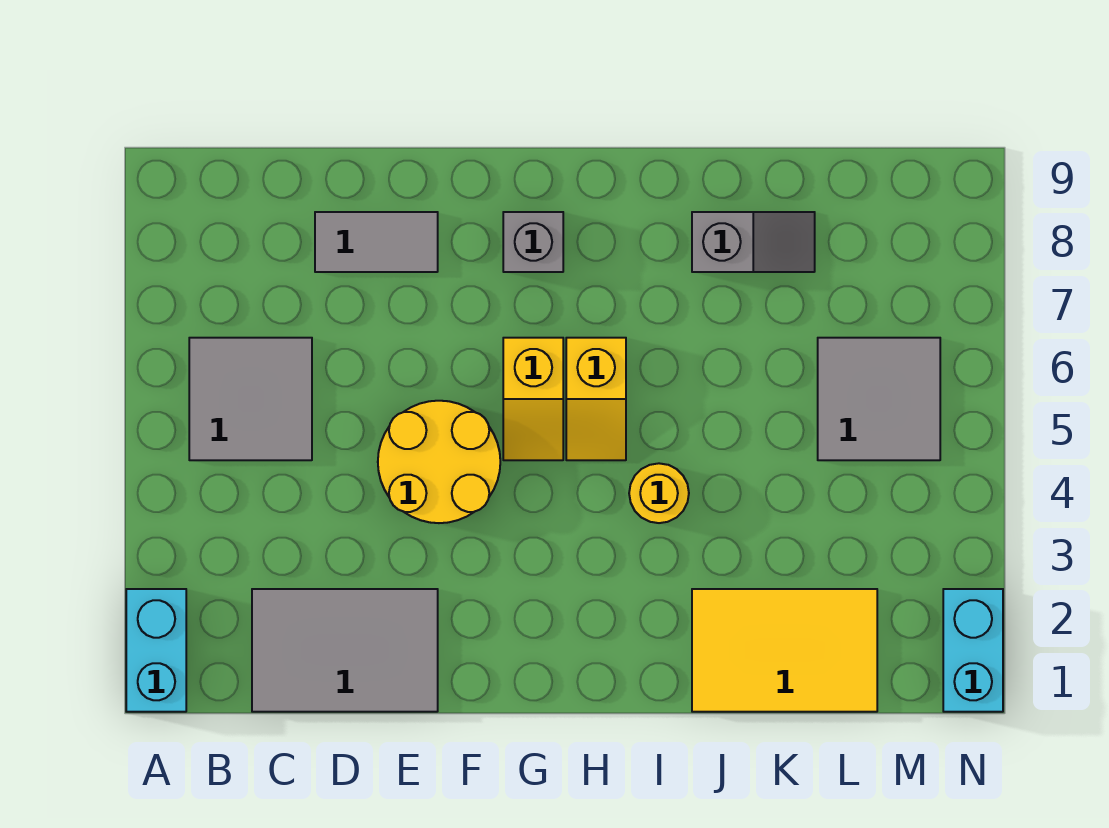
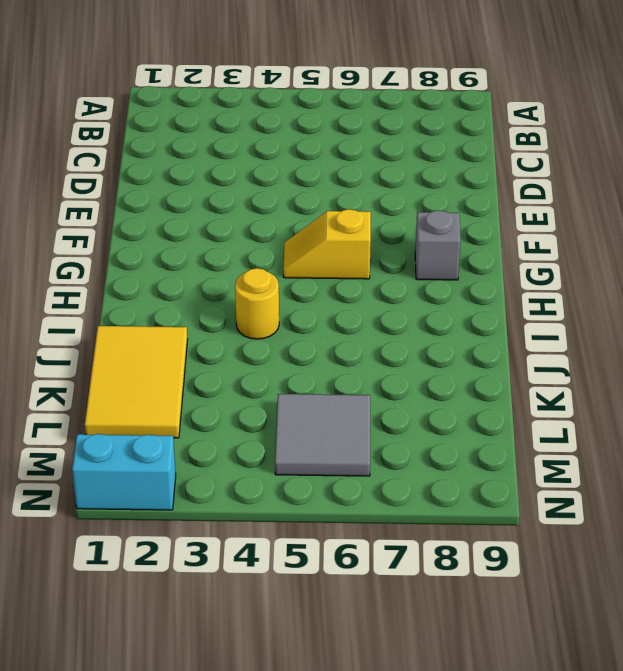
none -> cyan brick A1:A2 level 1
none -> grey tile B5:C6 level 1
none -> grey tile C1:E2 level 1

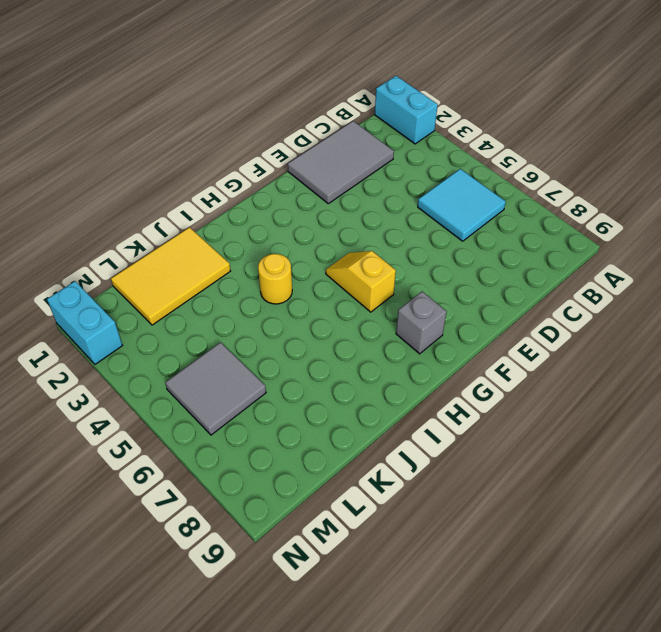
cyan tile B5:C6 level 1 -> grey tile B5:C6 level 1
none -> grey tile D8:E8 level 1
none -> yellow round brick E4:F5 level 1
none -> yellow slope H5:H6 level 1 top 6

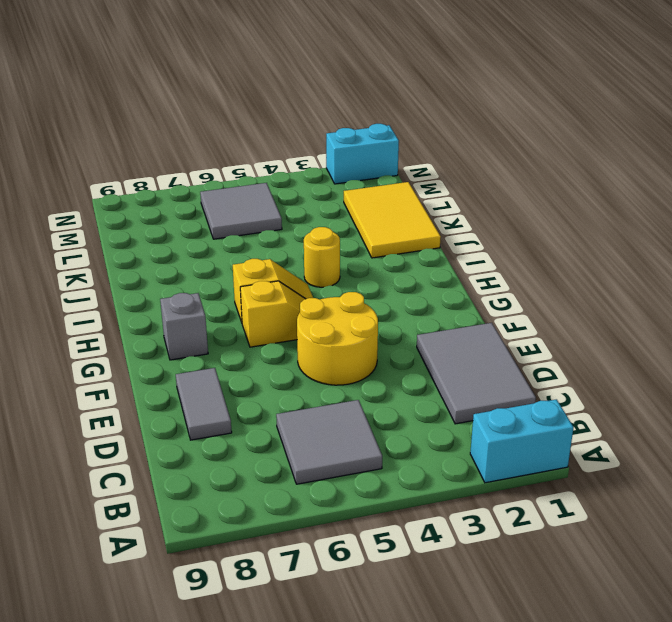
none -> grey slope J8:K8 level 1 top J

